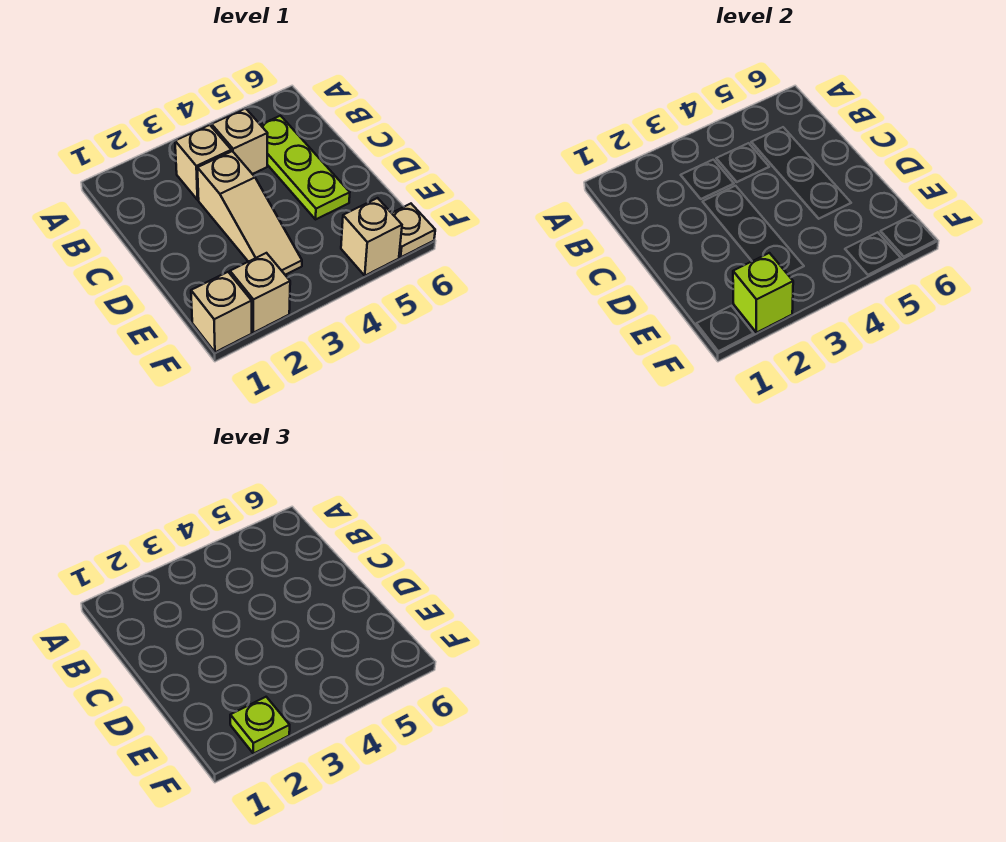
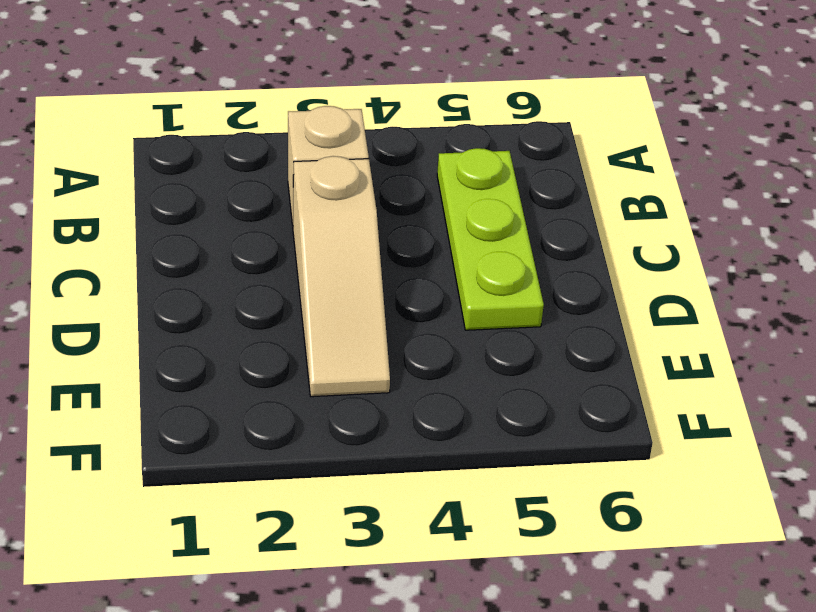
none -> tan brick B4 level 1
none -> tan brick F1 level 1

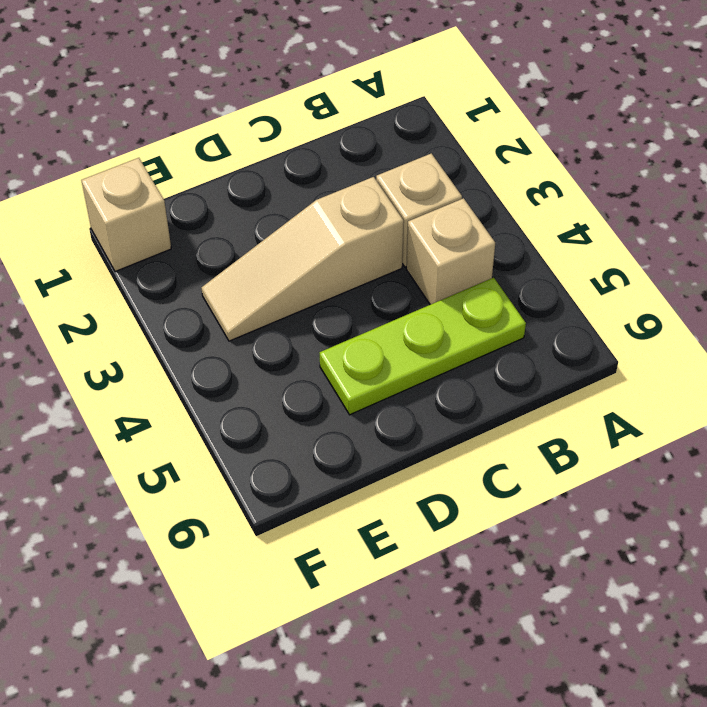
none -> tan brick F2 level 1
none -> tan brick F5 level 1

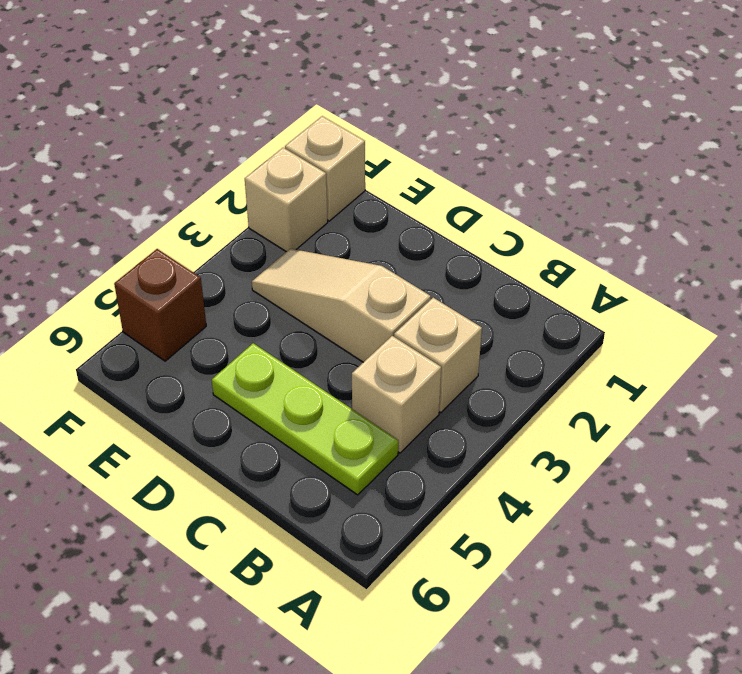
brown brick F5 level 1 -> tan brick F5 level 1
none -> tan plate F6 level 1
none -> lime brick F2 level 2

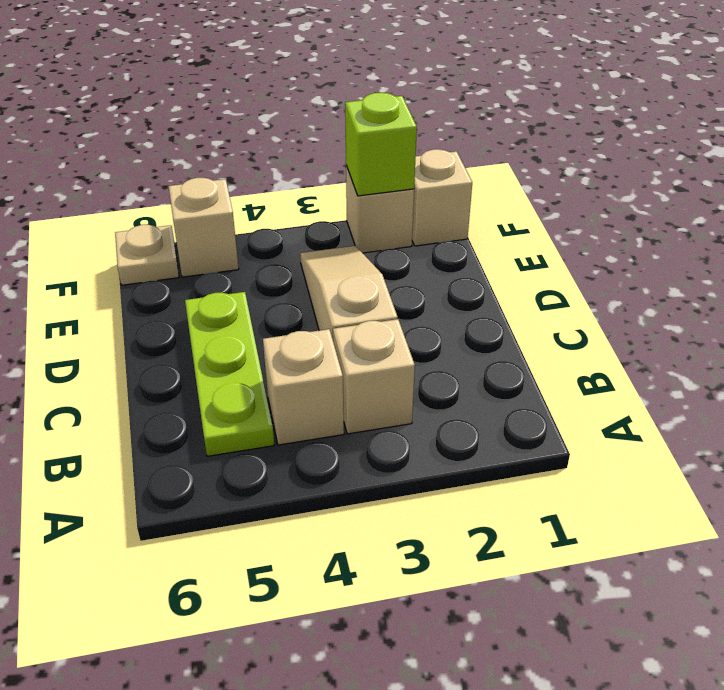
none -> lime plate F2 level 3

